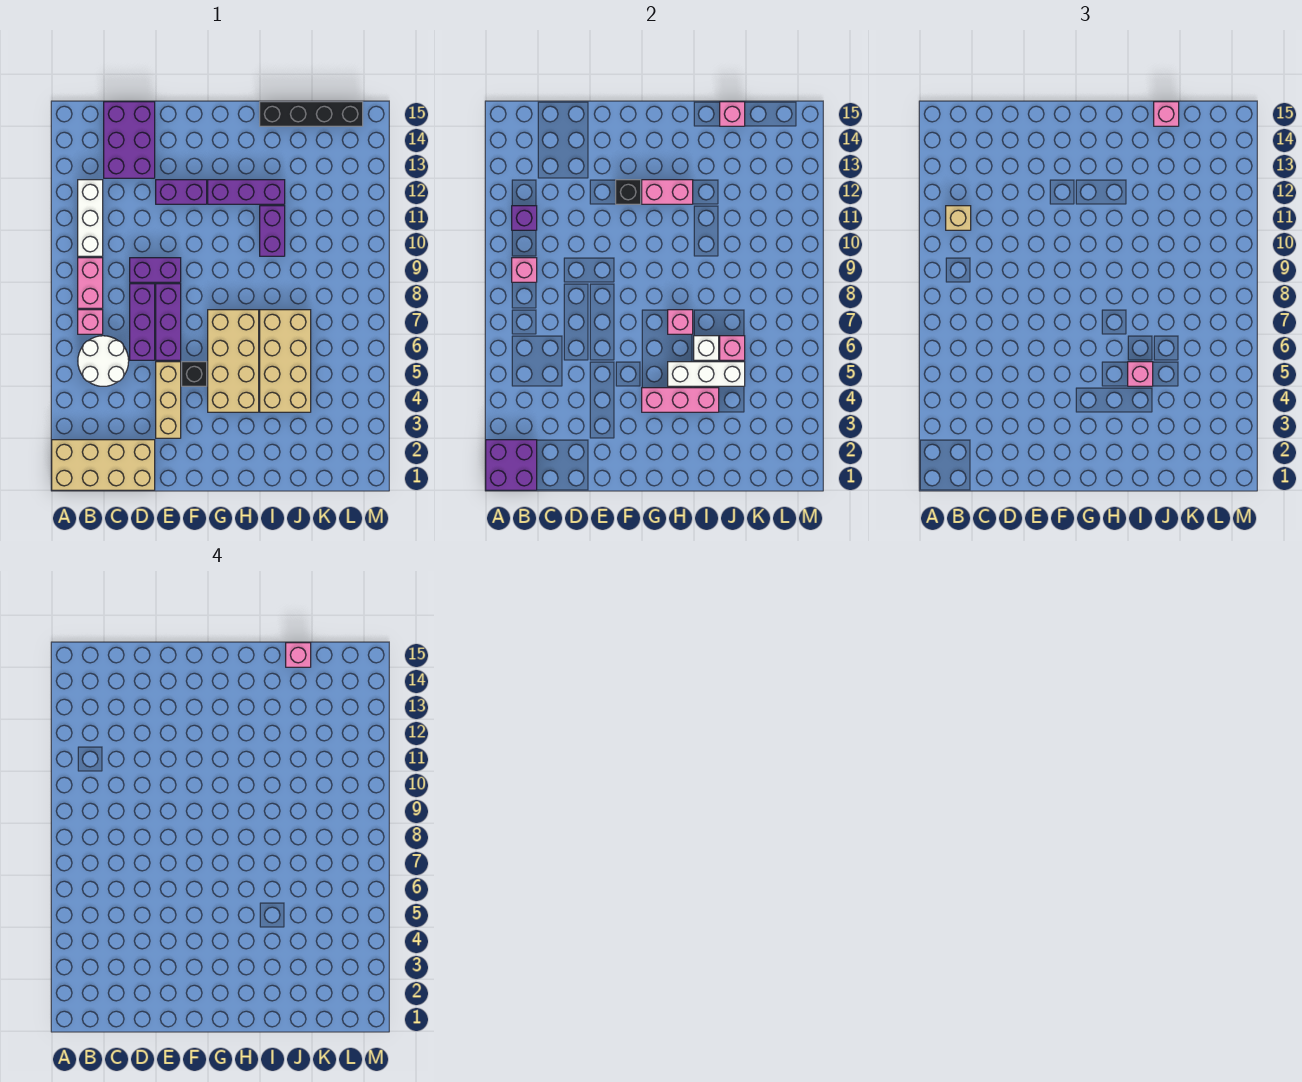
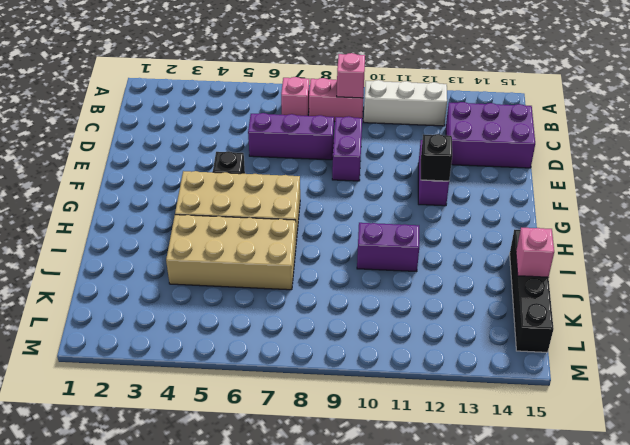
none -> tan brick A1:D2 level 1
none -> white round brick B5:C6 level 1
none -> tan brick E3:E5 level 1
none -> purple brick E6:E8 level 1

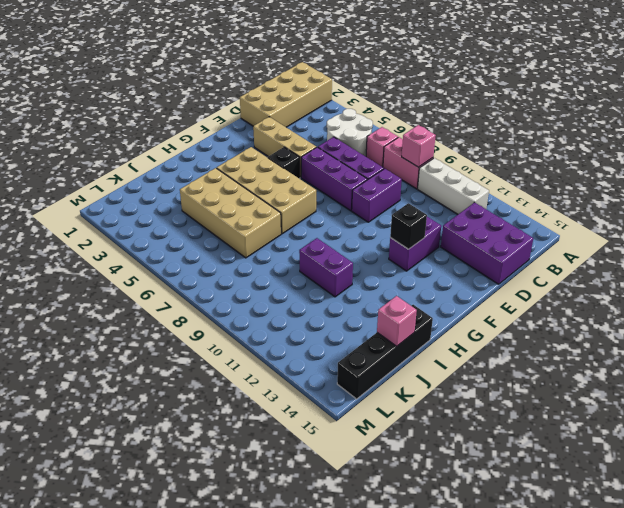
none -> purple brick G12:I12 level 1
none -> purple brick A1:B2 level 2
none -> purple brick B11 level 2
none -> pink brick G4:I4 level 2

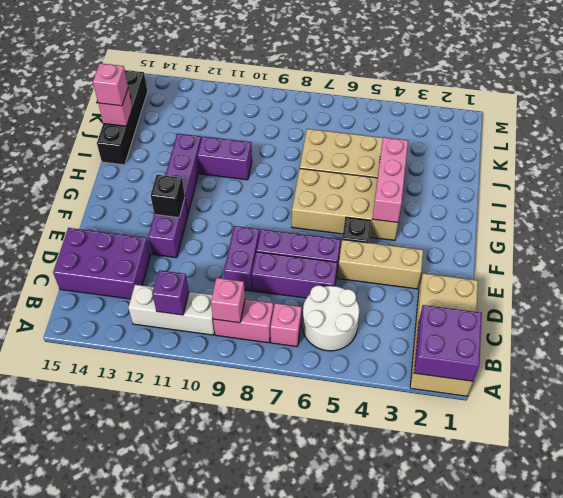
none -> pink brick G12:H12 level 2
none -> white brick H5:J5 level 2
none -> pink brick H7 level 2
none -> white brick I6 level 2

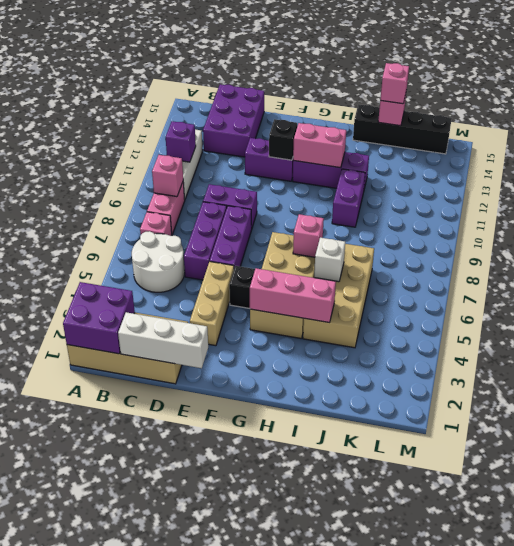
white brick C1:E1 level 2 -> white brick H5:J5 level 2
none -> pink brick J6 level 2
none -> tan brick B11 level 3
none -> pink brick I5 level 3
none -> pink brick J15 level 4

